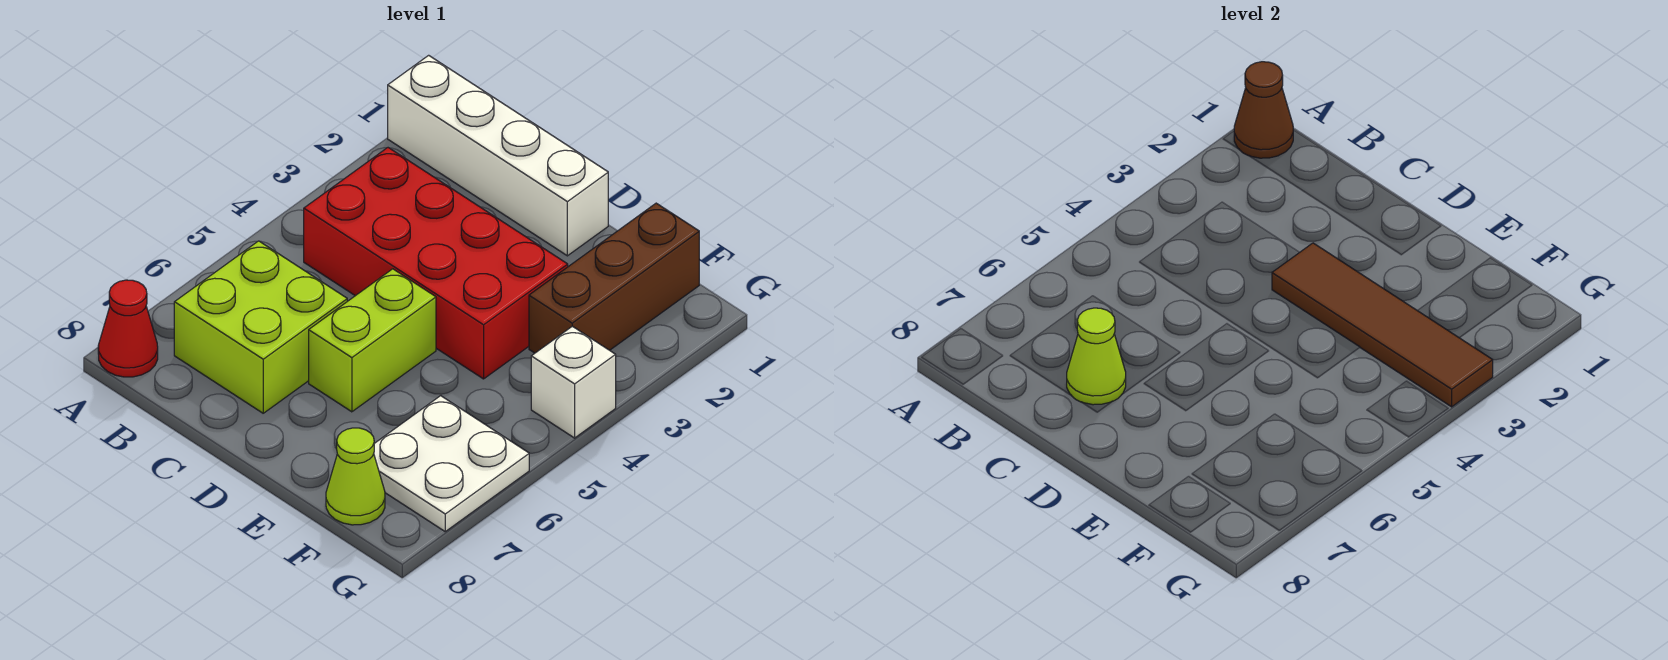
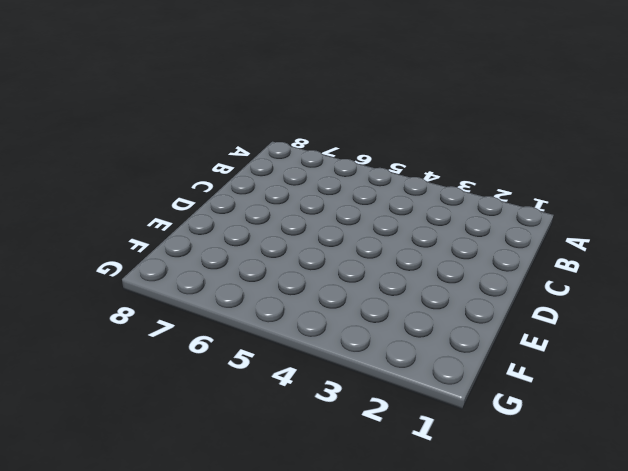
none -> white brick A1:D1 level 1
none -> red cone A8 level 1
none -> red brick B3:E4 level 1

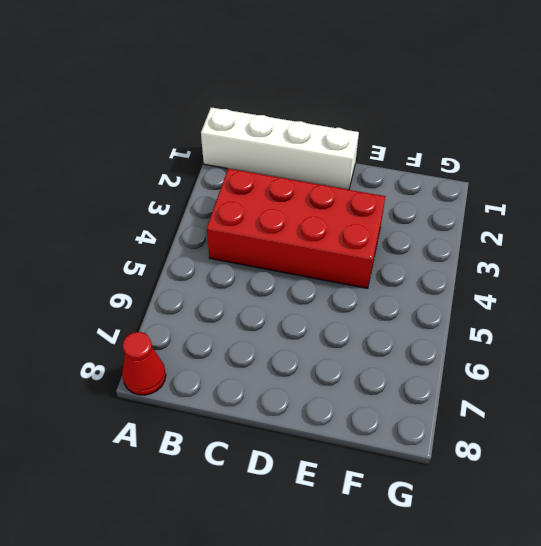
none -> lime brick B6:C7 level 1
none -> lime brick D5:D6 level 1
none -> brown brick F1:F3 level 1

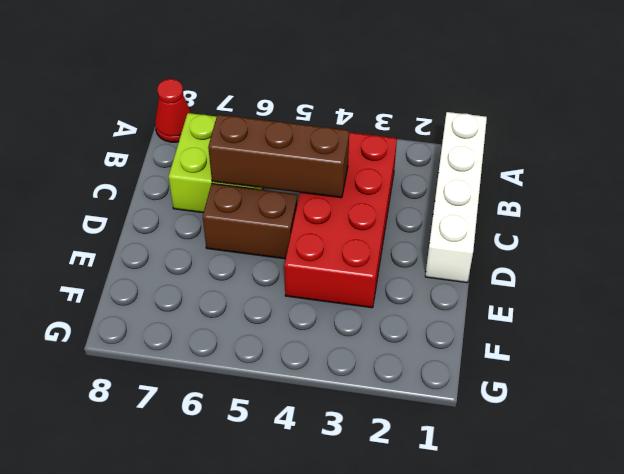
brown brick C4:C6 level 2 -> brown brick F1:F3 level 1
brown brick D5:D6 level 1 -> lime brick D5:D6 level 1
none -> white plate F6:G7 level 1
none -> lime cone F8 level 1
none -> white brick G4 level 1

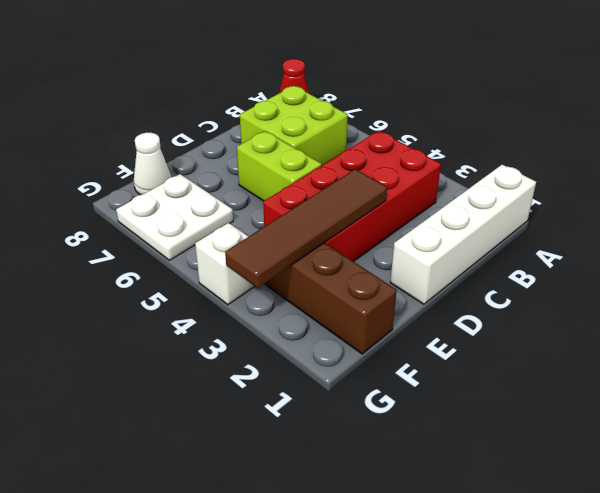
white cone F8 level 1 -> lime cone F8 level 1
none -> brown cone A1 level 2
none -> lime cone C7 level 2

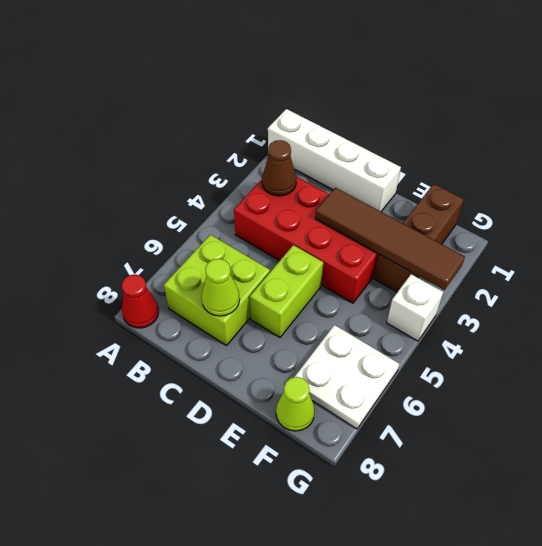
brown cone B3 level 2 -> brown cone A1 level 2

